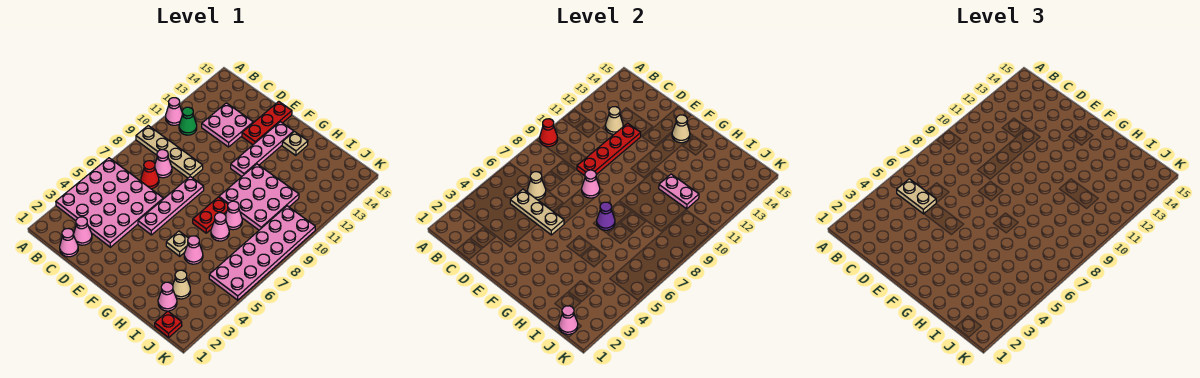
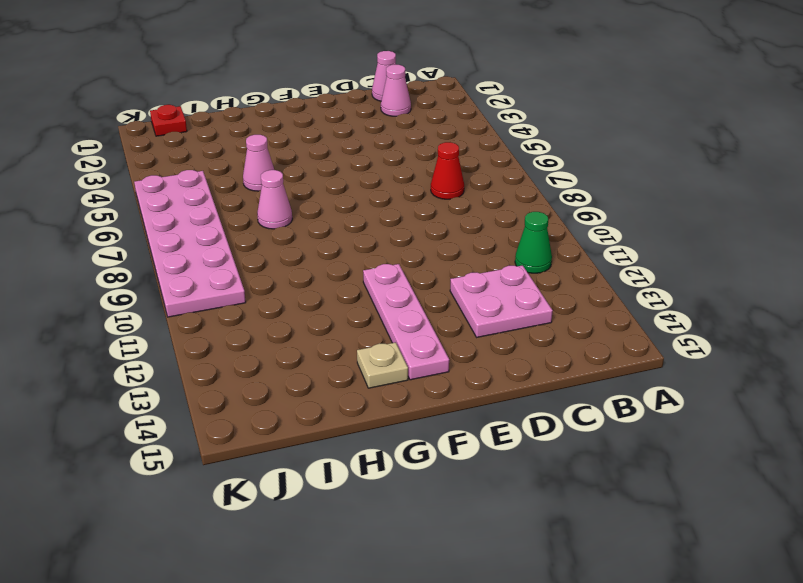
none -> pink plate A3:D6 level 1
none -> tan plate A9:D9 level 1
none -> pink cone A11 level 1
none -> pink cone C8 level 1

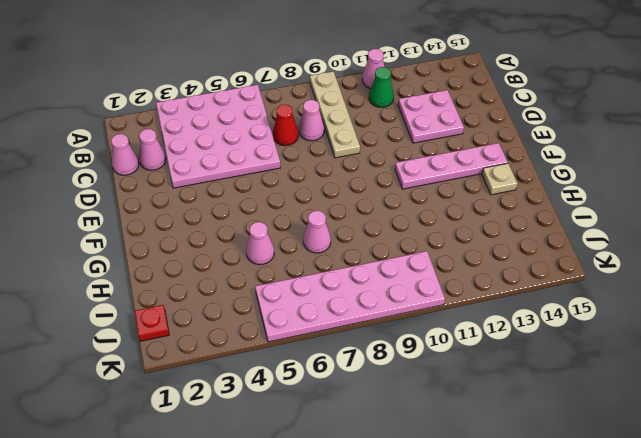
none -> pink plate E5:E8 level 1
none -> red plate E13:E15 level 1
none -> tan plate G5 level 1
none -> red plate G7:G8 level 1

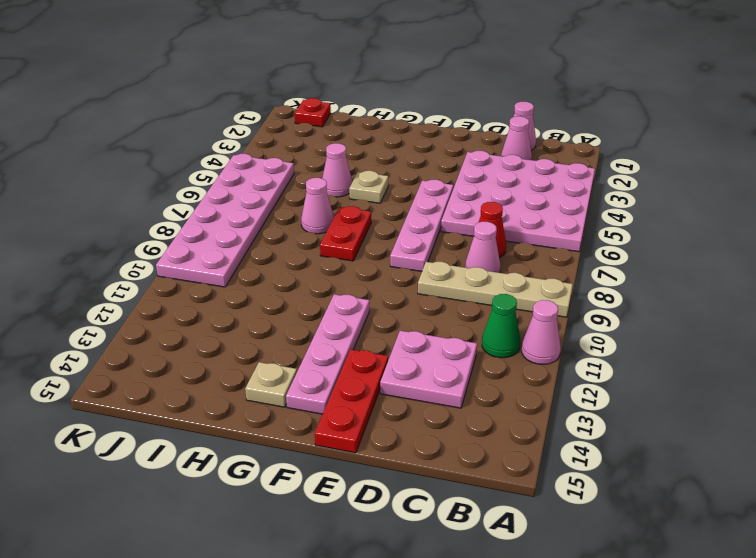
none -> pink plate G9:I11 level 1
none -> pink cone H8 level 1
none -> pink cone I2 level 1
none -> tan cone I3 level 1

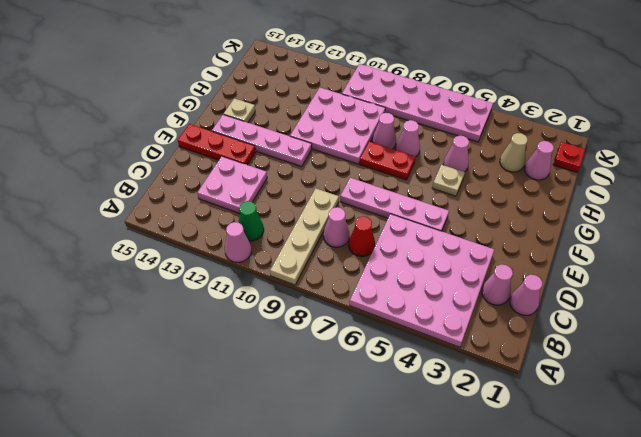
none -> red cone A9 level 2
none -> tan plate C5:E5 level 2
none -> tan cone C6 level 2
none -> tan cone C12 level 2

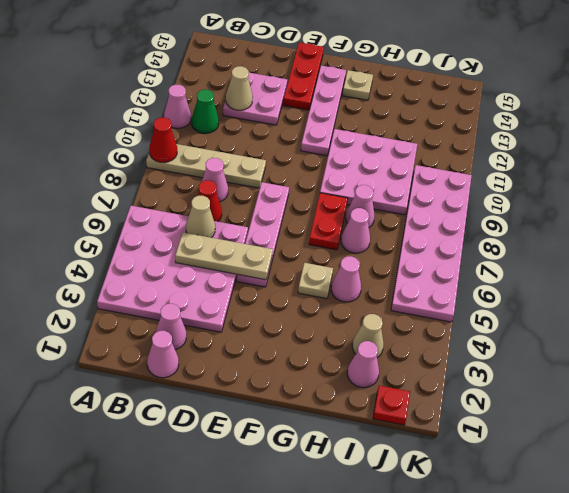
none -> red plate D9:D12 level 2
none -> pink cone E8 level 2
none -> tan cone F14 level 2
none -> purple cone G7 level 2

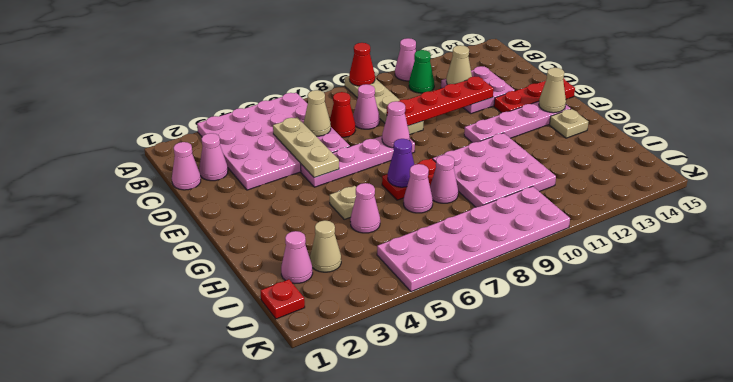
none -> pink plate H11:I11 level 2
none -> pink cone J1 level 2
none -> tan plate B5:C5 level 3

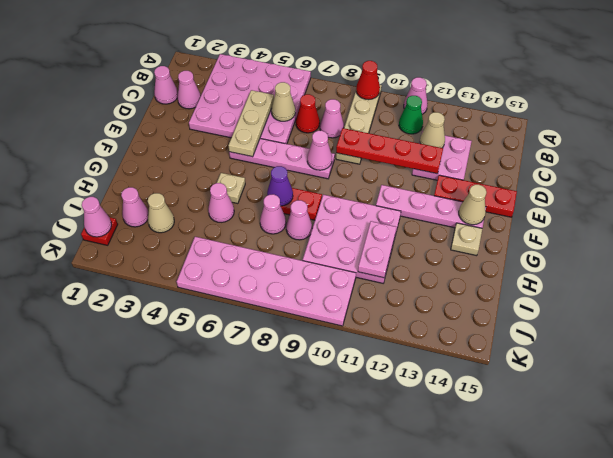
none -> tan plate B5:C5 level 3

